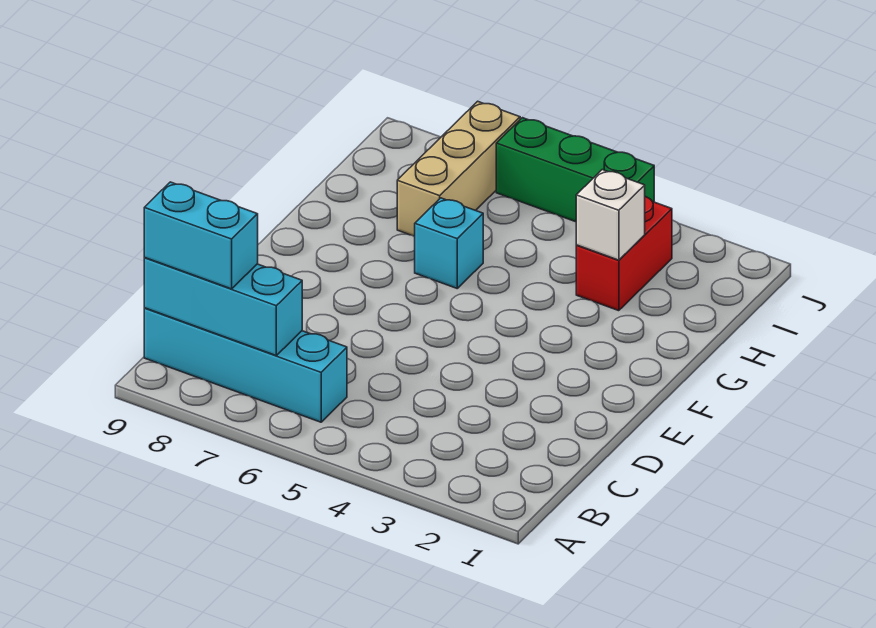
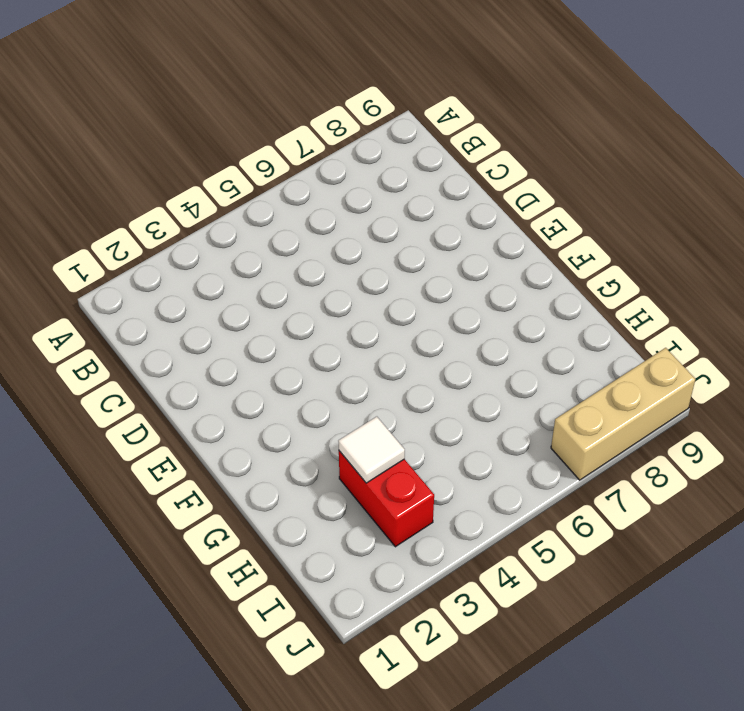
white tile H3 level 2 -> white brick H3 level 2
tan brick J7:J9 level 1 -> tan brick H7:J7 level 1
none -> cyan brick B6:B9 level 1
none -> cyan brick G6 level 1

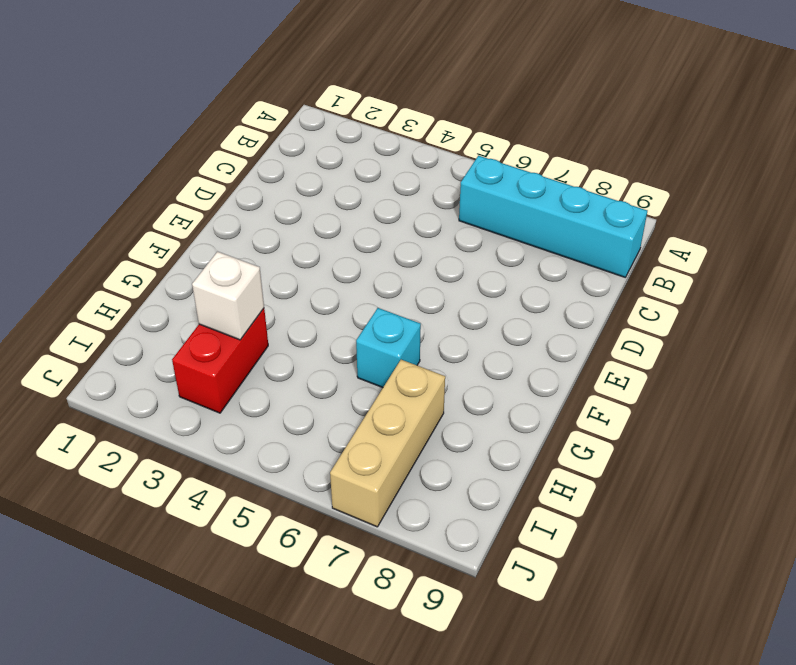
none -> green brick J4:J6 level 1
none -> cyan brick B7:B9 level 2

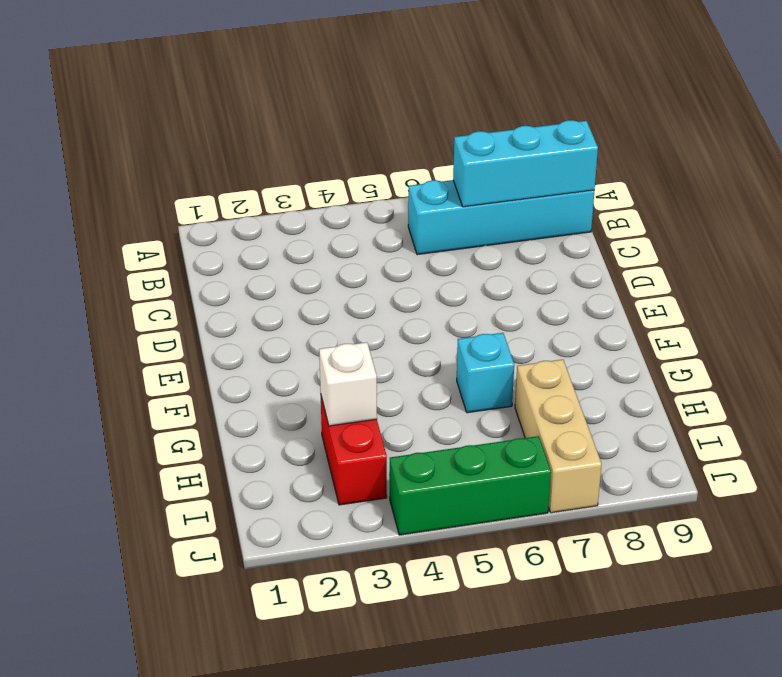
none -> cyan brick B8:B9 level 3

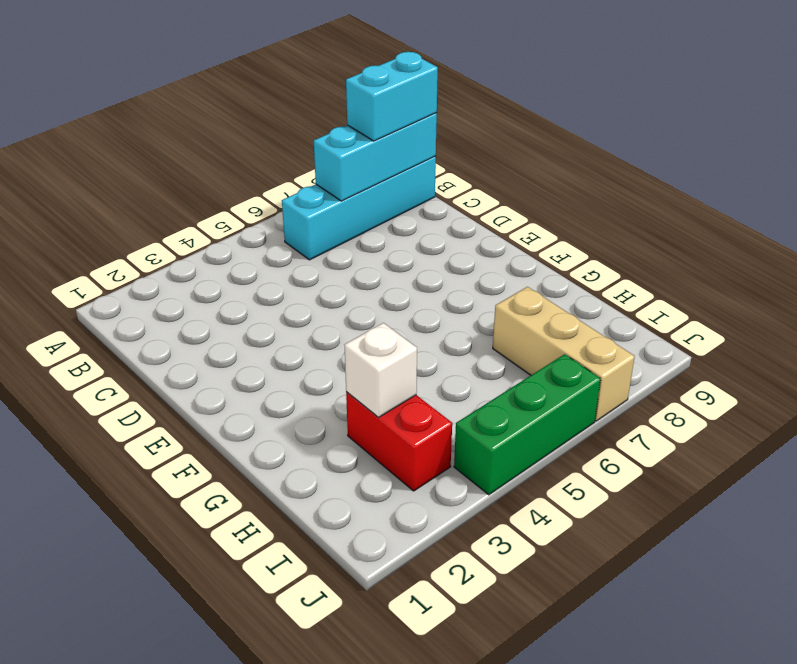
none -> cyan brick G6 level 1

